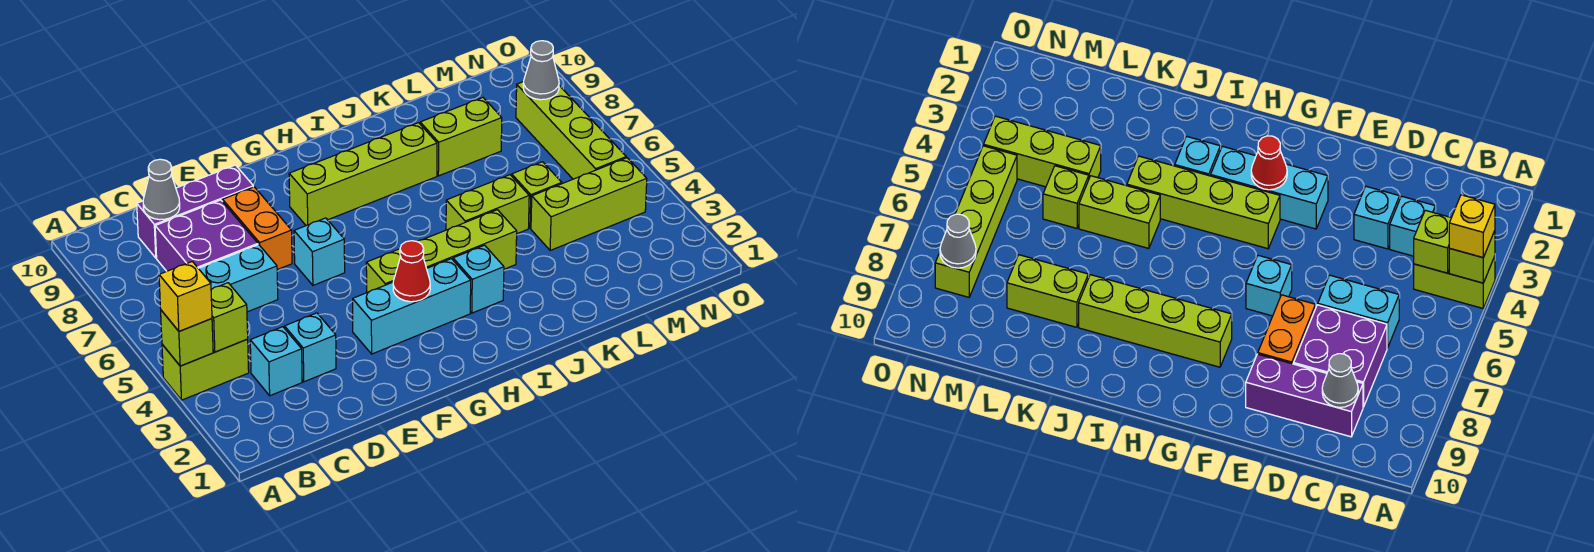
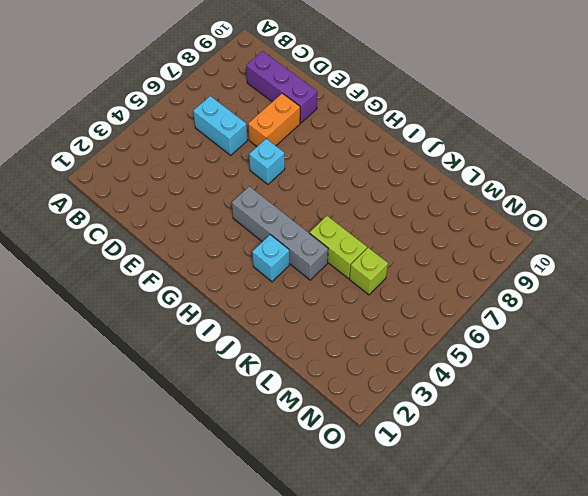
grey brick G4:J4 level 1 -> lime brick G4:J4 level 1
none -> lime brick A4:B4 level 1
none -> cyan brick C3 level 1
none -> purple brick C7:D8 level 1

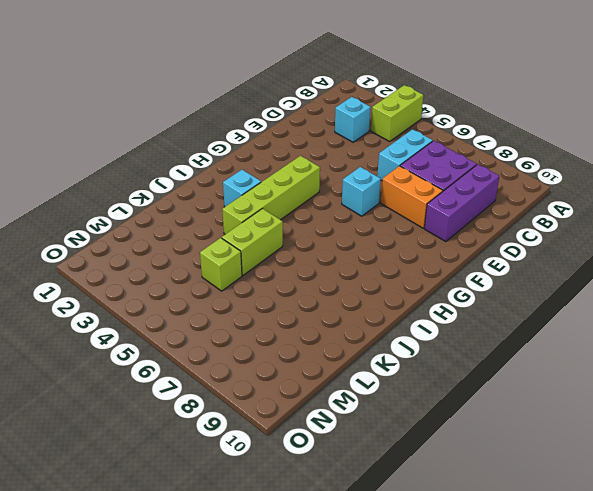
none -> cyan brick D3 level 1
none -> cyan brick F3:H3 level 1
none -> lime brick G8:J8 level 1

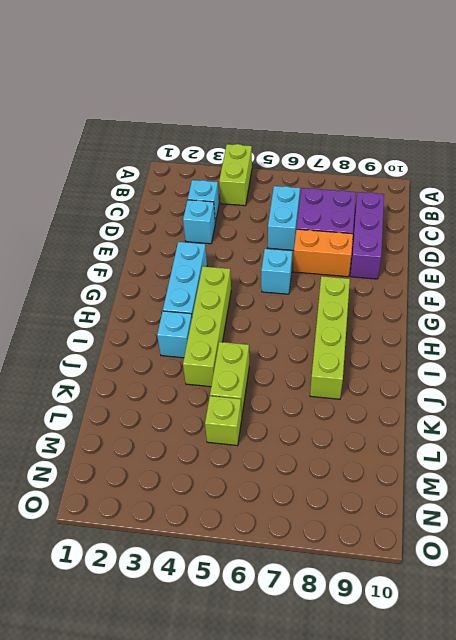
none -> lime brick K8:L8 level 1
none -> lime brick L4:N4 level 1
none -> lime brick N5:N8 level 1

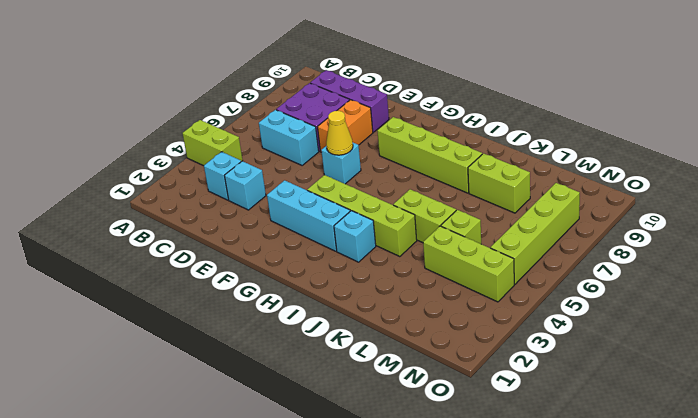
yellow cone F6 level 2 -> none
none -> lime brick A4 level 2
none -> lime brick B4 level 2
none -> grey cone C9 level 2

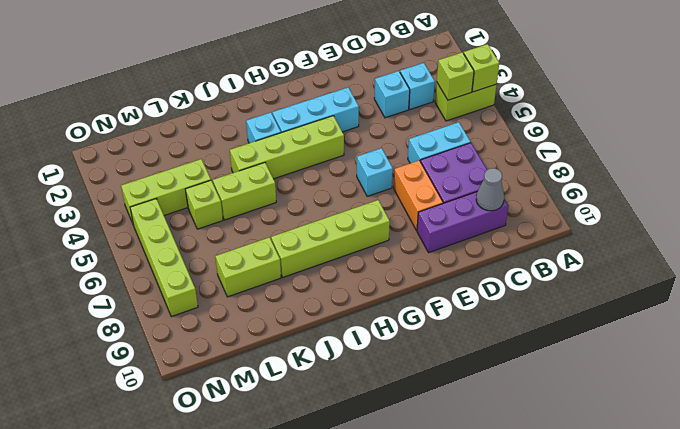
none -> red cone G3 level 2
none -> grey cone N8 level 2
none -> yellow brick A4 level 3

